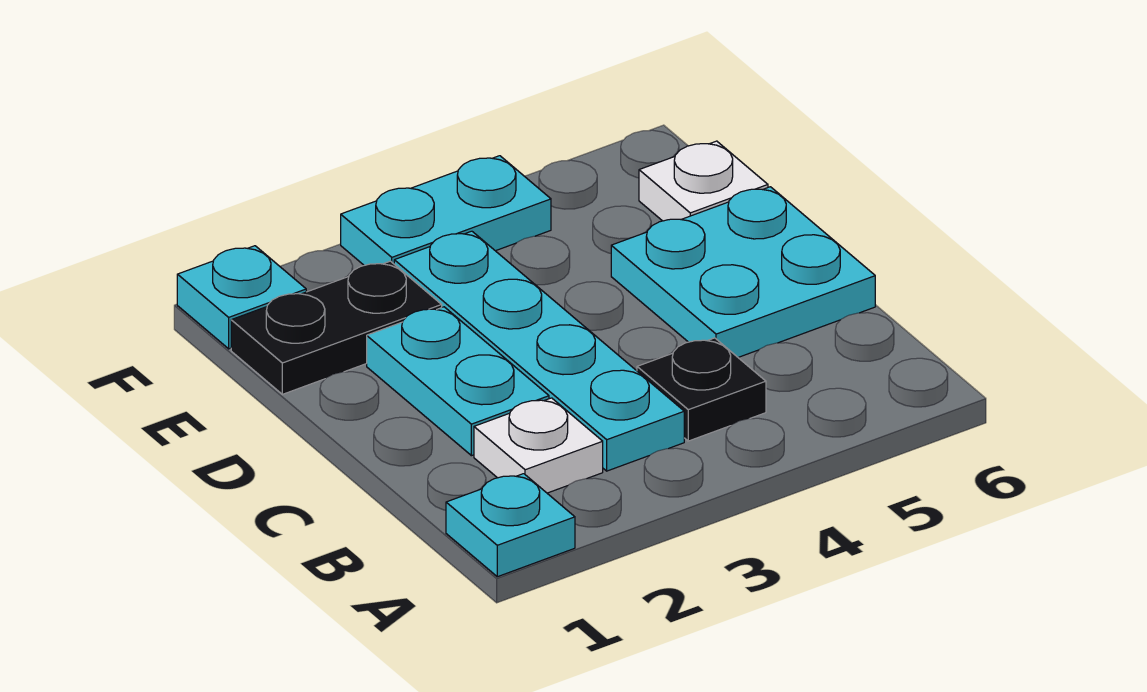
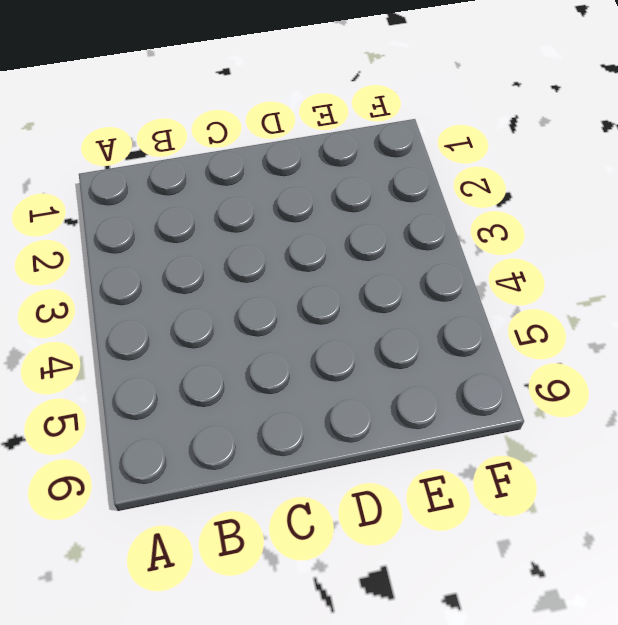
none -> cyan plate A1 level 1
none -> white plate B2 level 1

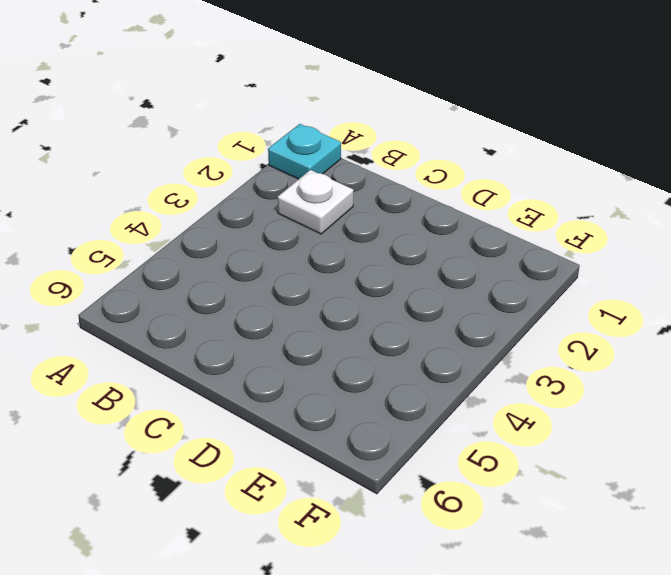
none -> cyan plate B3:E3 level 1
none -> black plate B4 level 1

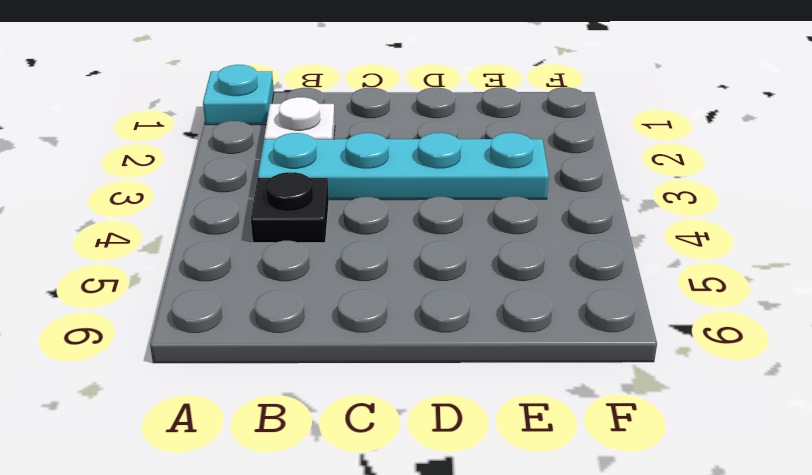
none -> cyan plate C2:D2 level 1
none -> cyan plate C5:D6 level 1

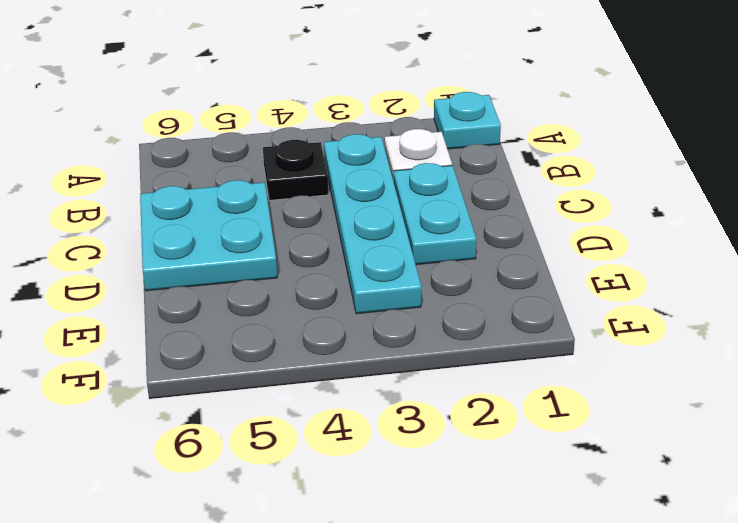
none -> black plate E1:E2 level 1
none -> white plate E6 level 1

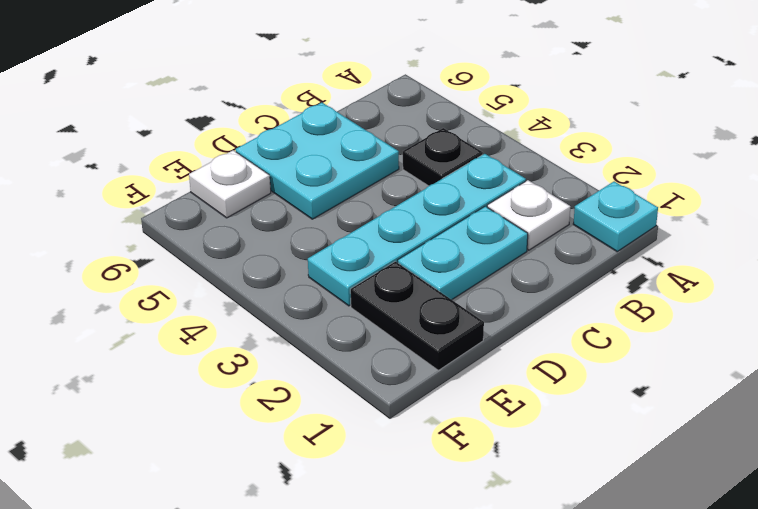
none -> cyan plate F1 level 1
none -> cyan plate F3:F4 level 1

